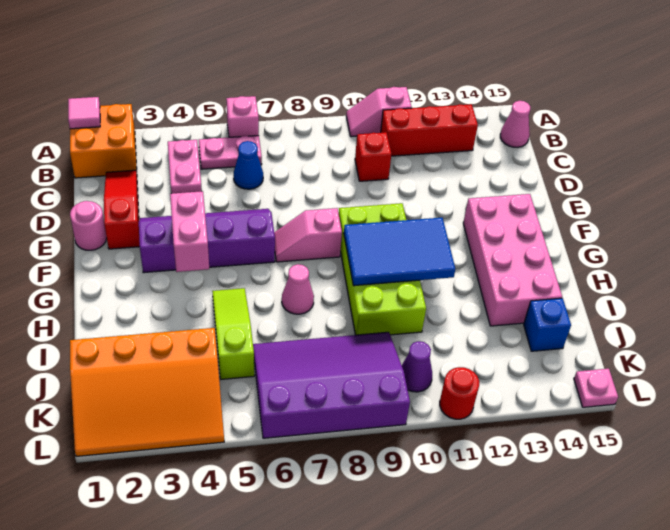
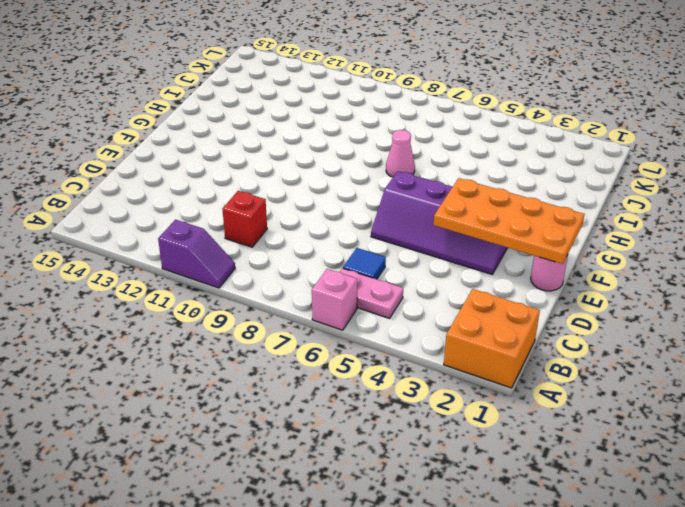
purple slope A10:A11 level 1 top 11 -> pink slope A10:A11 level 1 top 11
blue tile C6 level 1 -> blue cone C6 level 1
orange plate E1:F4 level 2 -> pink brick F4:G4 level 2
none -> pink plate B4:C4 level 1
none -> red brick B11:B13 level 1
none -> pink cone B15 level 1

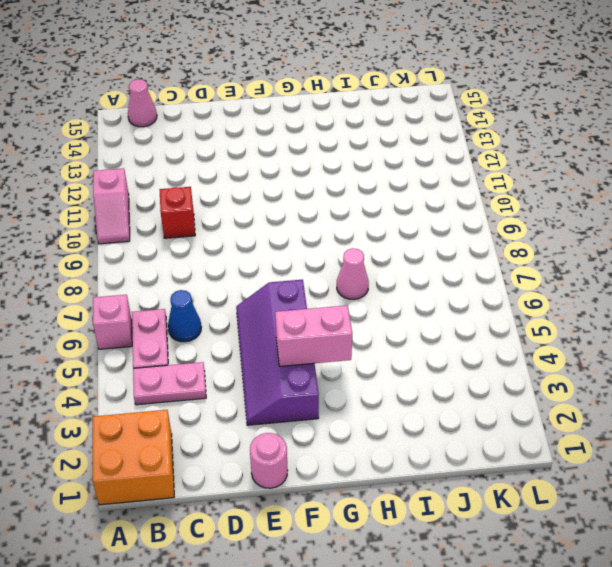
none -> red brick B11:B13 level 1
none -> red slope C2:E2 level 1 top E
none -> pink slope F7:F8 level 1 top 8

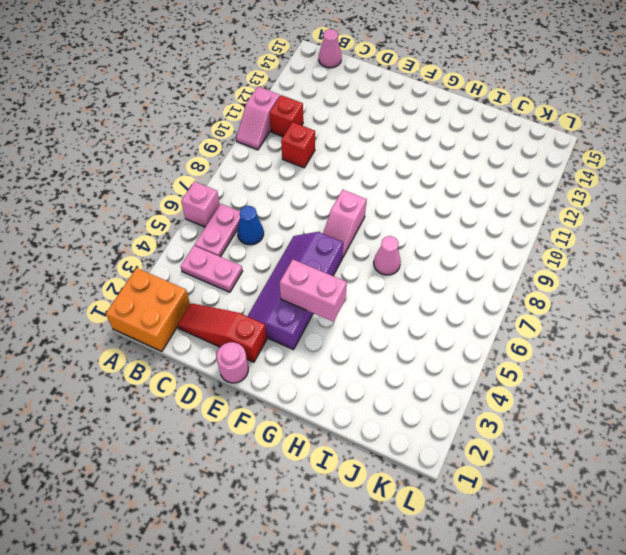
red brick B11 level 1 -> red brick B11:B13 level 1
none -> lime brick F9:I10 level 1
none -> pink brick F13:I14 level 1
none -> lime slope H5:J5 level 1 top J

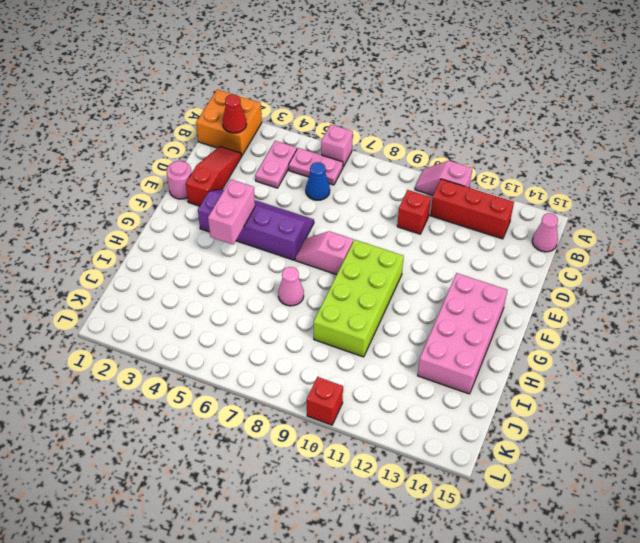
red cone B2 level 2 -> none
red brick L10 level 1 -> none
none -> lime slope H5:J5 level 1 top J
none -> orange slope J1:L4 level 1 top J
none -> purple slope J6:L9 level 1 top L

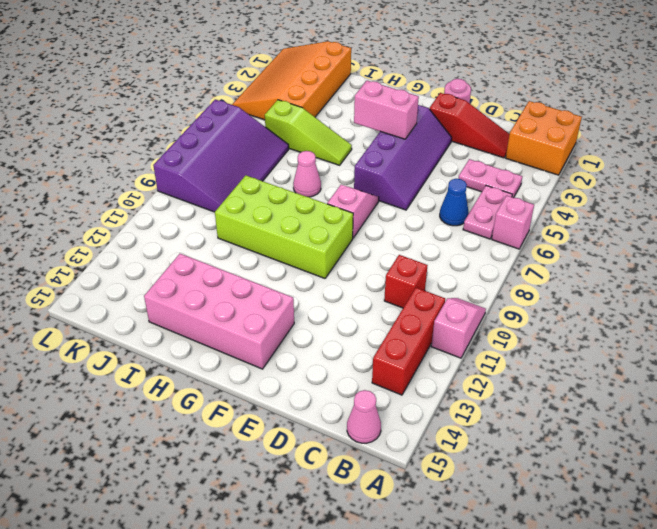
none -> blue brick J14 level 1
none -> purple cone K10 level 1
none -> red round brick L11 level 1

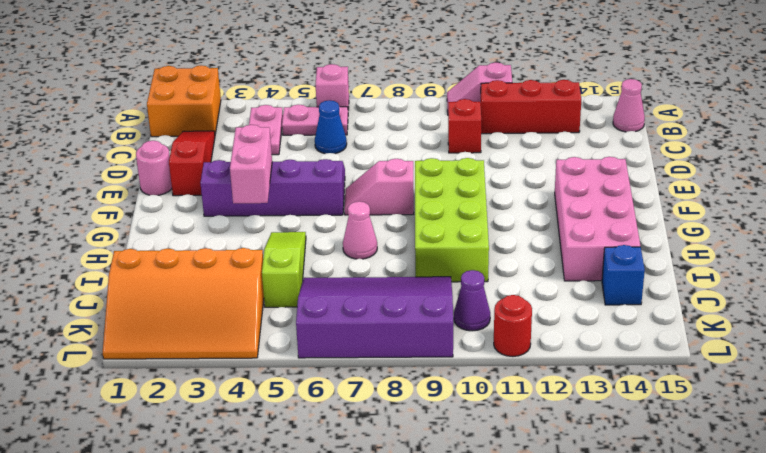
none -> pink plate L15 level 1
none -> pink tile A1 level 2
none -> blue tile G9:H11 level 2

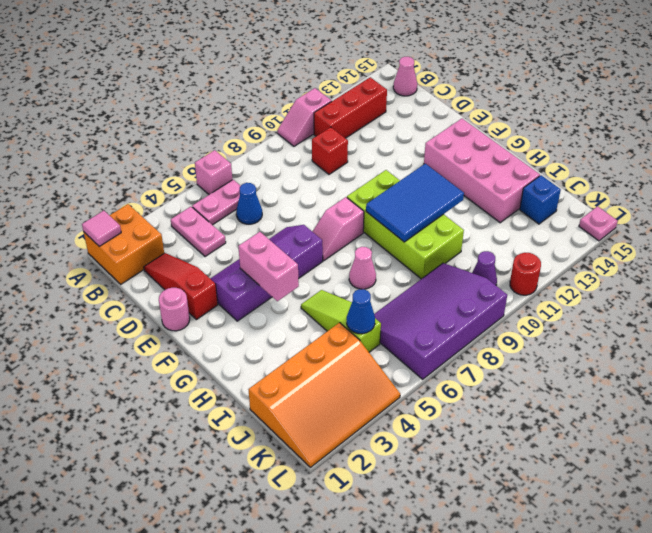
blue cone J5 level 2 -> none

